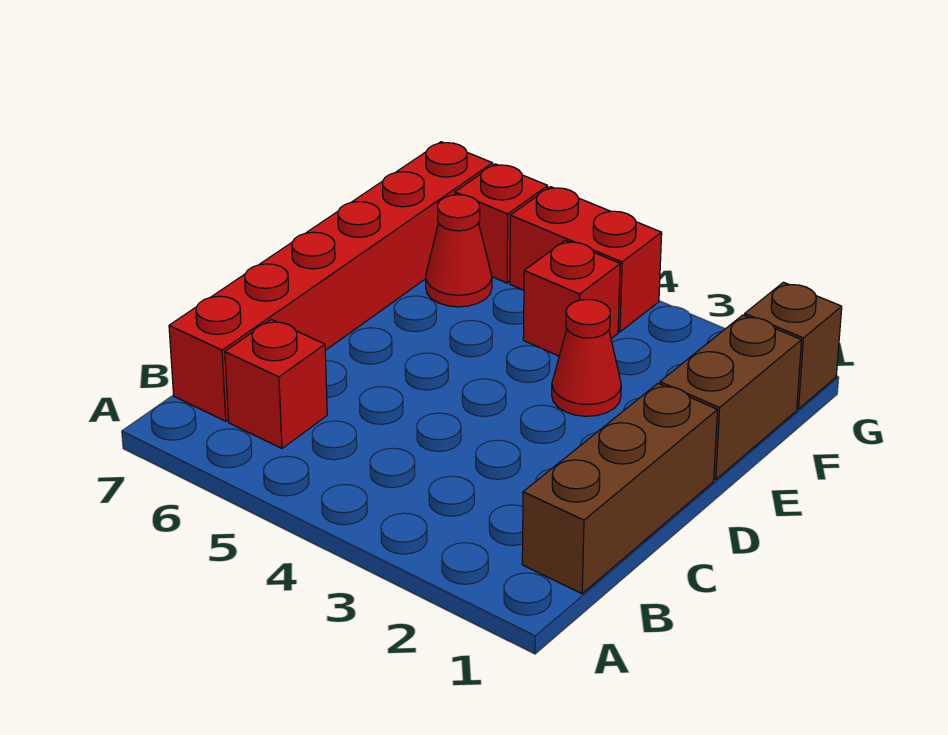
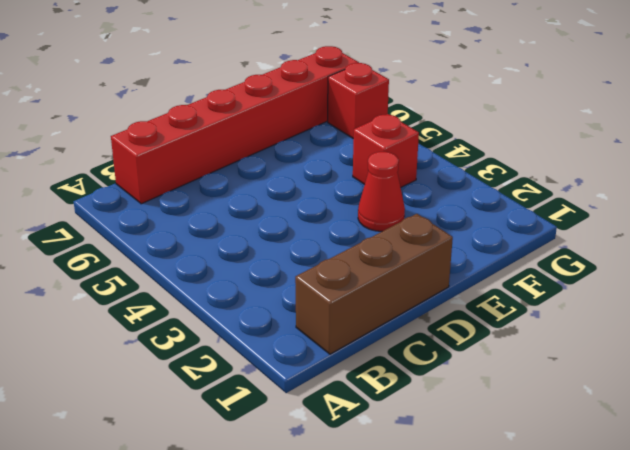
none -> red brick B6 level 1
none -> brown brick E1:F1 level 1

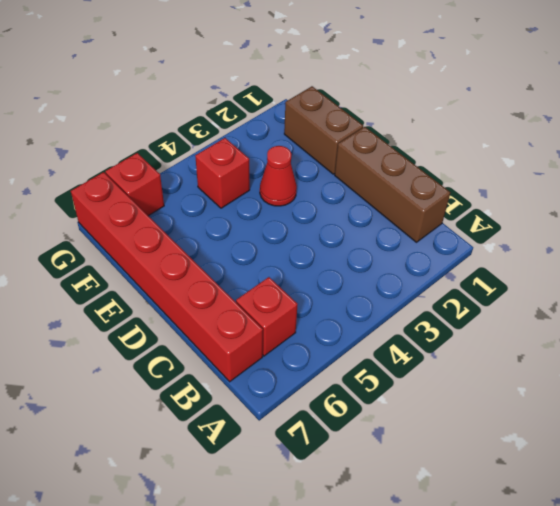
none -> red cone F6 level 1
none -> brown brick G1 level 1

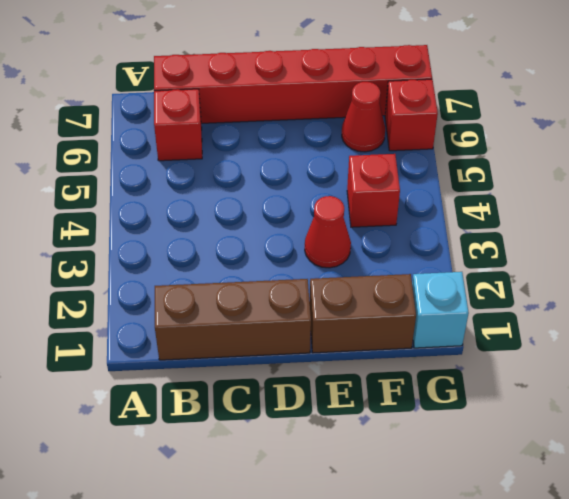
cyan brick G1 level 1 -> brown brick G1 level 1
none -> red brick G4:G5 level 1

